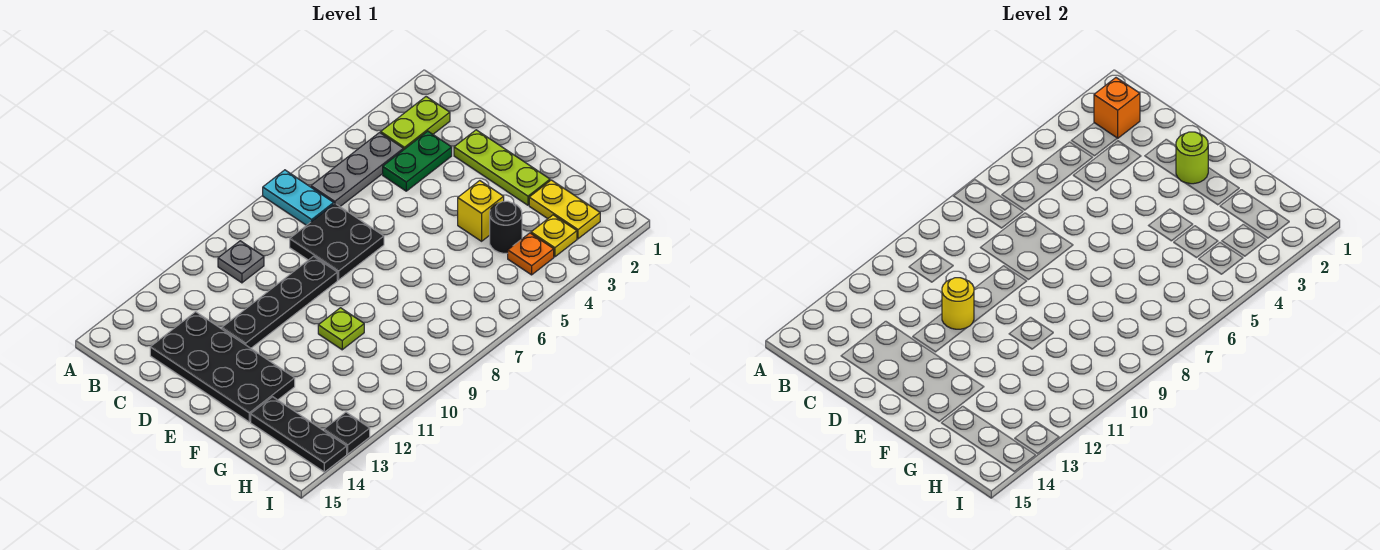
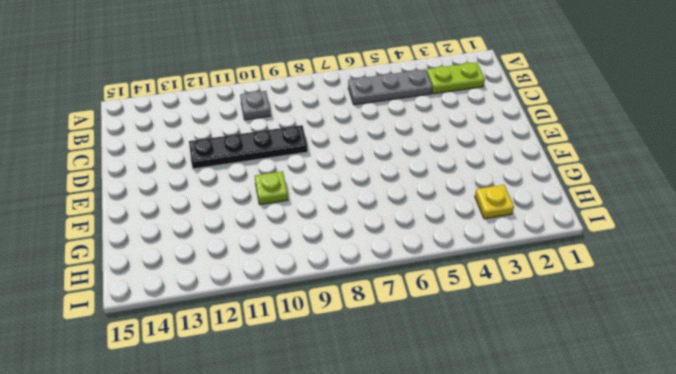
none -> cyan plate A7:B7 level 1
none -> green plate C3:C4 level 1
none -> black plate C7:D8 level 1

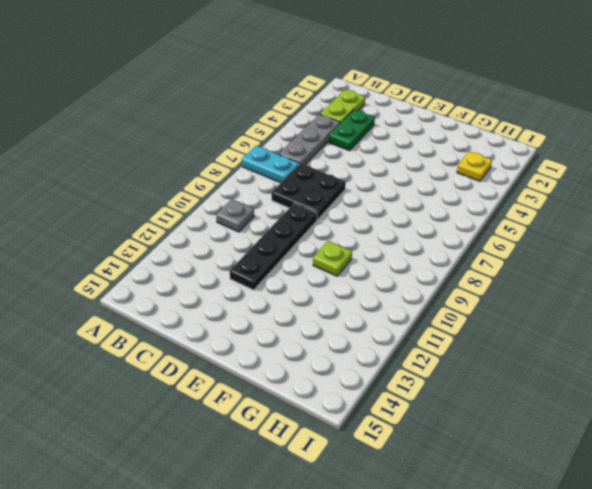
none -> black plate C13:F14 level 1
none -> lime plate D2:F2 level 1
none -> yellow brick F4 level 1

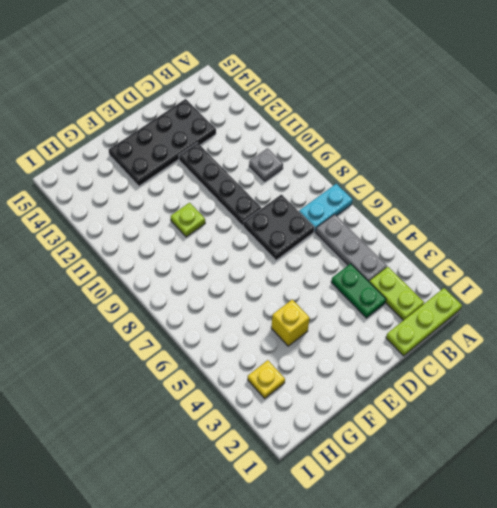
lime plate A1:C1 level 1 -> lime plate D2:F2 level 1
none -> yellow plate G2:H2 level 1
none -> black round brick G4 level 1
none -> black plate G14:I14 level 1

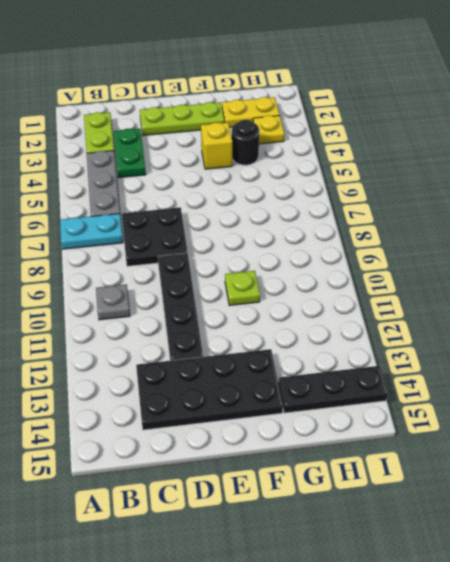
none -> orange plate H4 level 1
none -> black plate I13 level 1
none -> orange brick B2 level 2

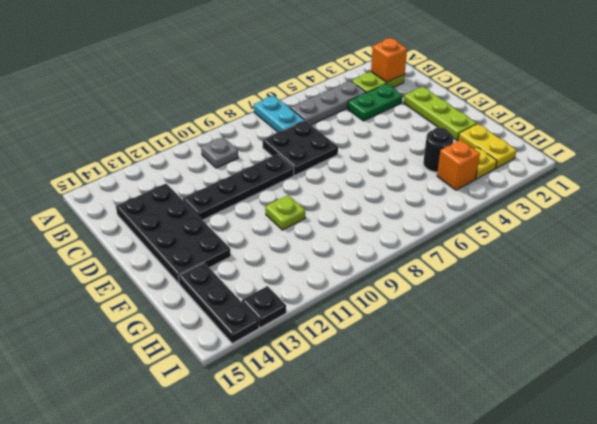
orange brick H4 level 1 -> orange plate H4 level 1
none -> yellow brick F4 level 1
none -> yellow round brick D11 level 2
none -> lime round brick E2 level 2

